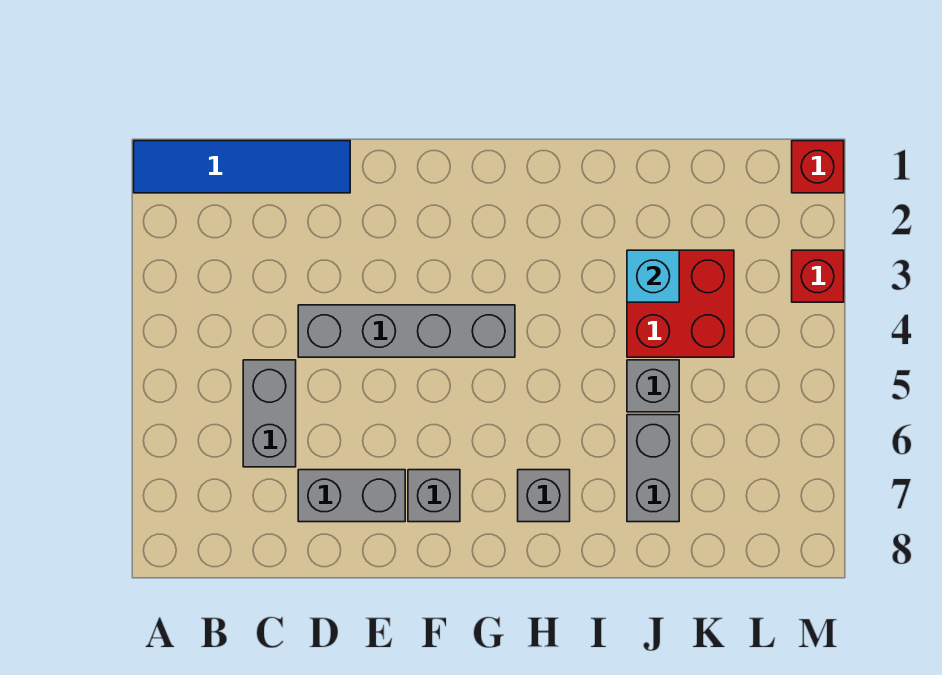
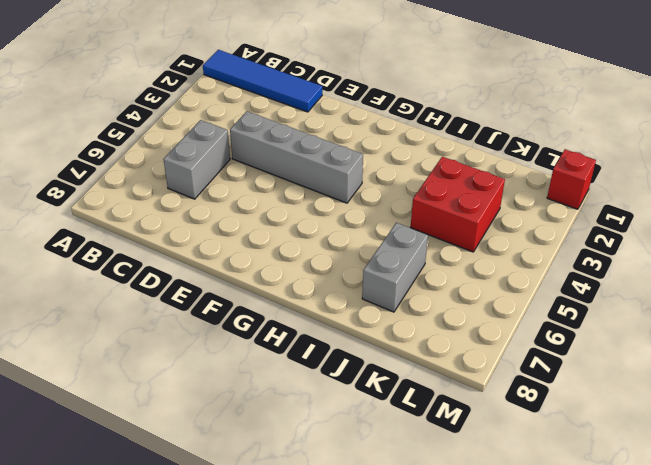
none -> grey brick D7:E7 level 1
none -> grey brick F7 level 1
none -> grey brick H7 level 1

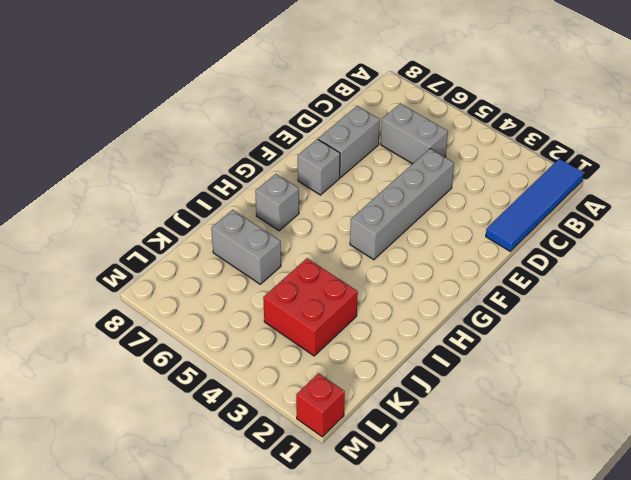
none -> grey brick J5 level 1
none -> red brick M3 level 1
none -> cyan brick J3 level 2

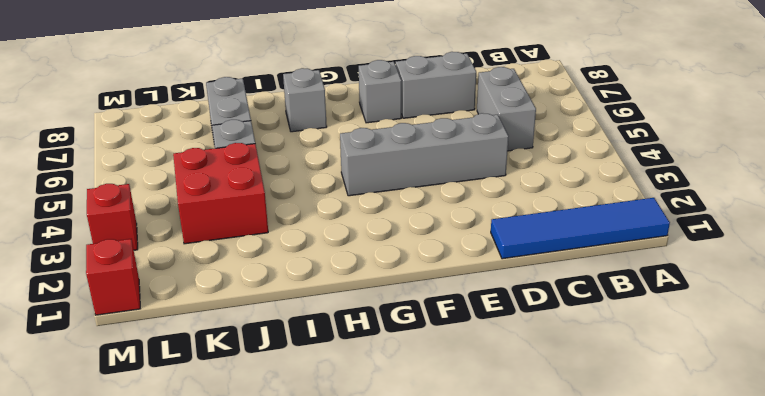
none -> cyan brick J3 level 2

